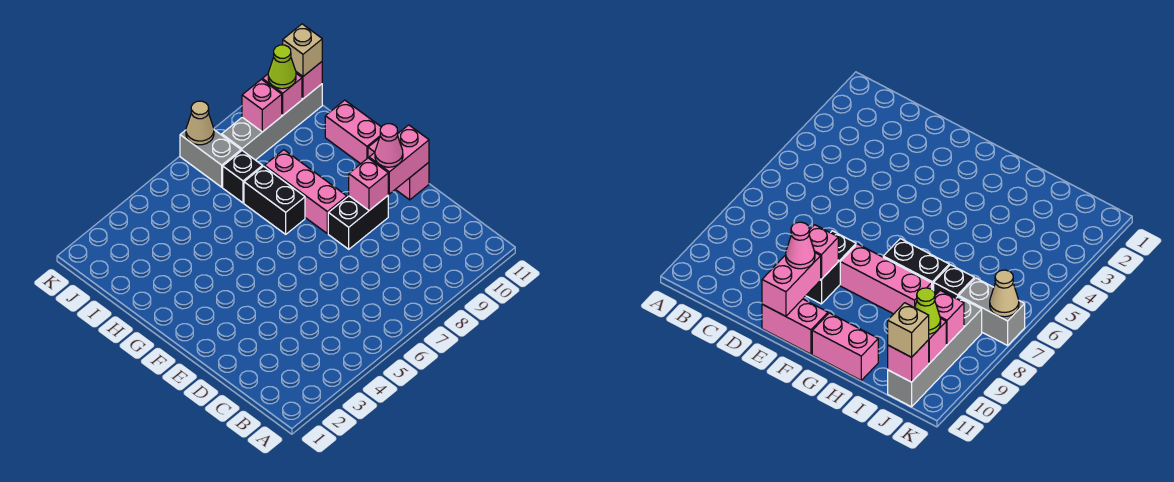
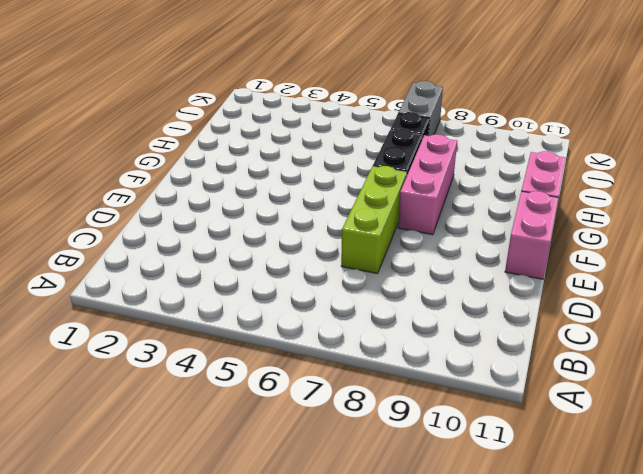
lime brick D7:F7 level 1 -> none
none -> black brick E8:E9 level 1
none -> grey brick J8:J11 level 1
none -> pink brick E9 level 2

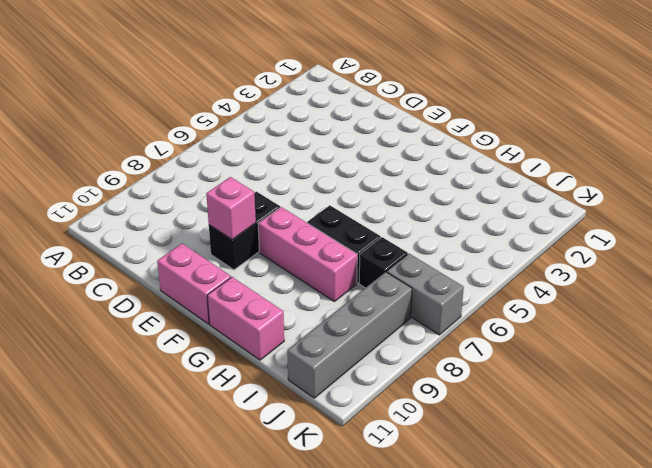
none -> pink brick E10:E11 level 2
none -> pink brick J9 level 2
none -> pink brick J10 level 2

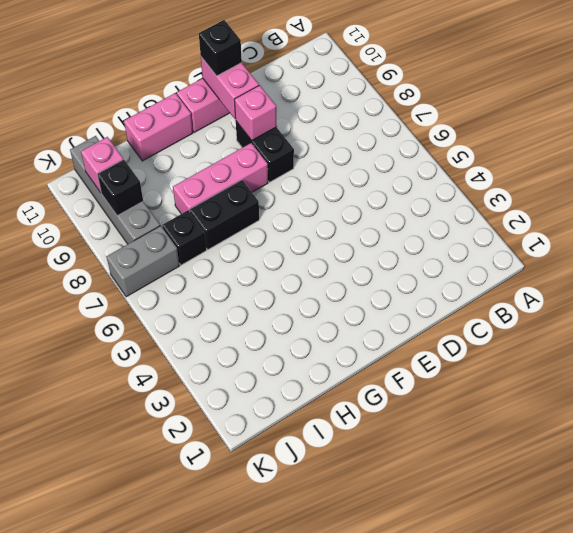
black brick E11 level 3 -> none
black brick J9 level 2 -> pink brick J9 level 2
none -> pink brick J11 level 2
none -> tan cone K7 level 2
none -> pink cone E10 level 3

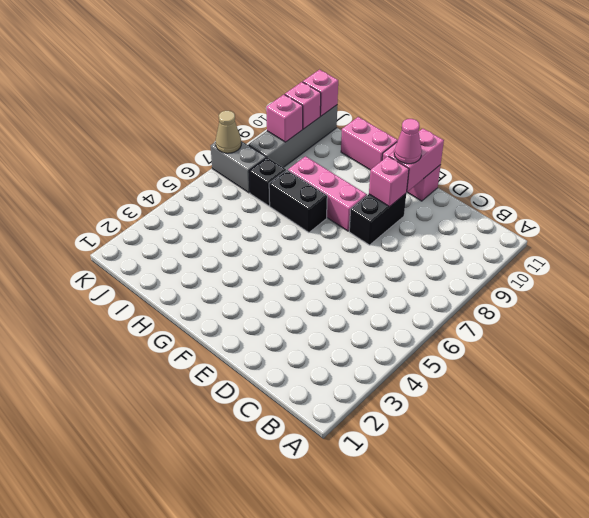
none -> lime cone J10 level 3
none -> tan brick J11 level 3

